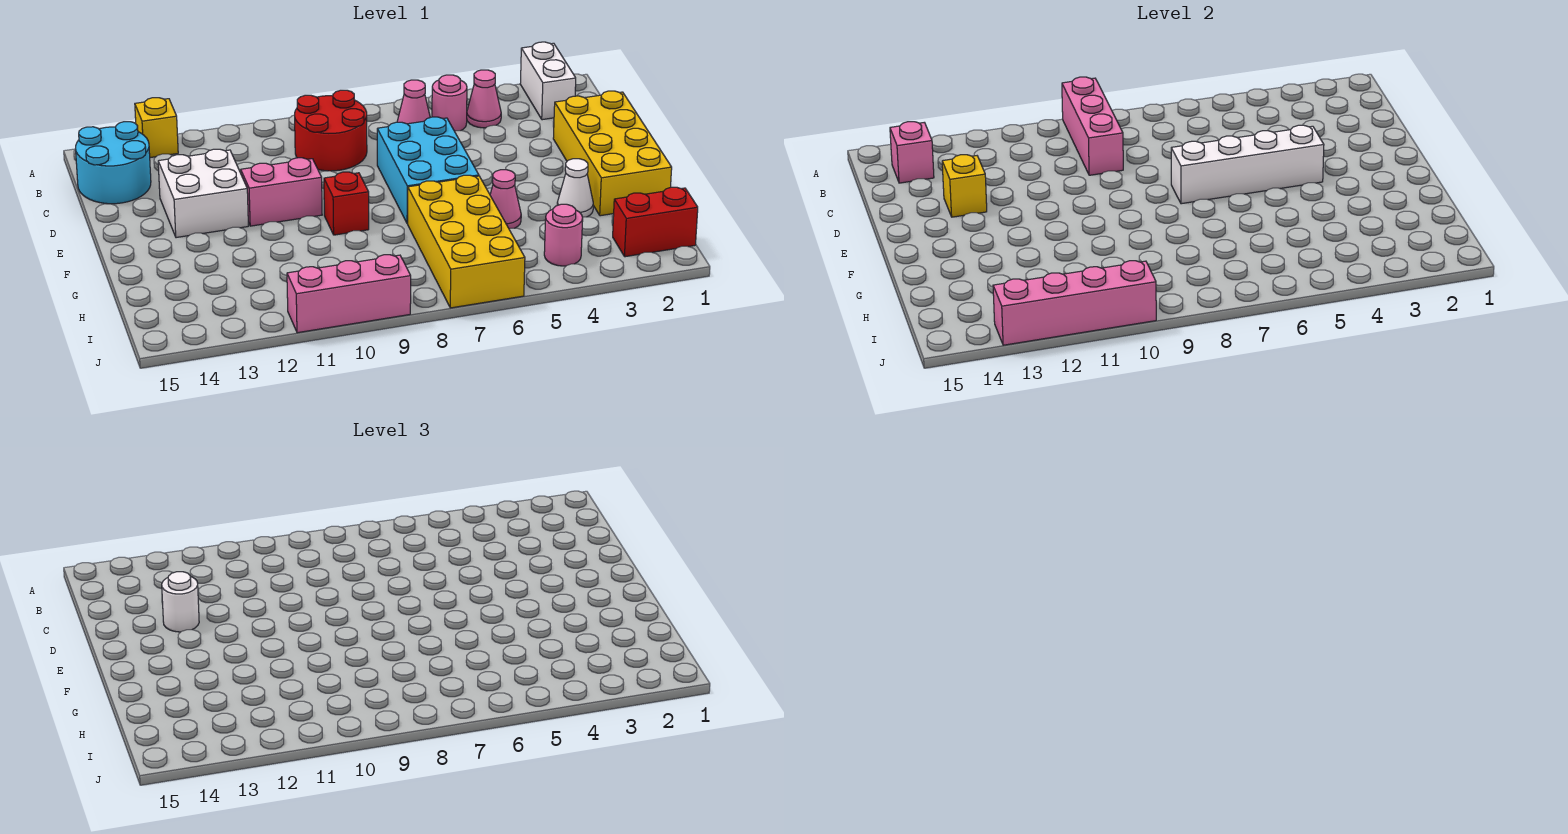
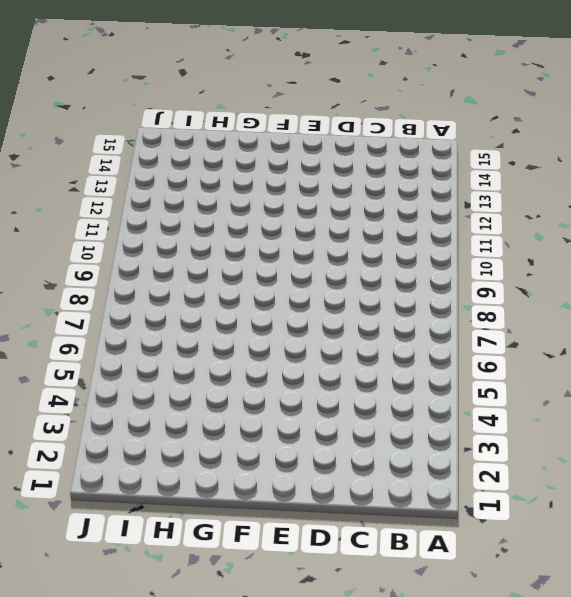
none -> white brick A2:B2 level 1
none -> yellow brick A13 level 1
none -> pink cone B4 level 1

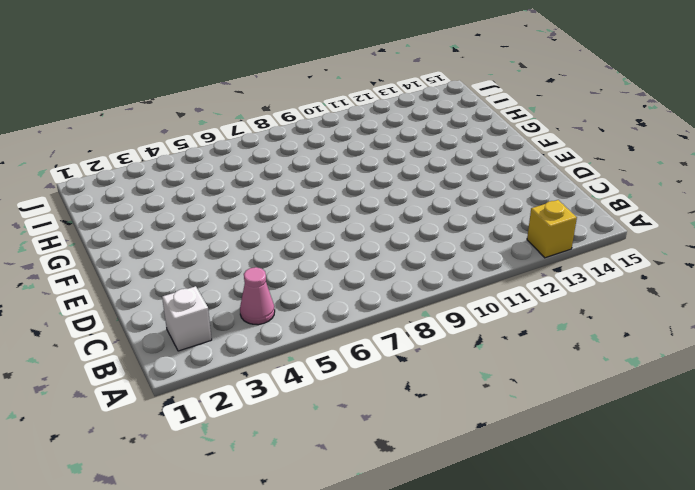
white brick B2 level 1 -> white brick A2:B2 level 1
none -> pink round brick B5 level 1
none -> pink cone B6 level 1
none -> red round brick B8:C9 level 1

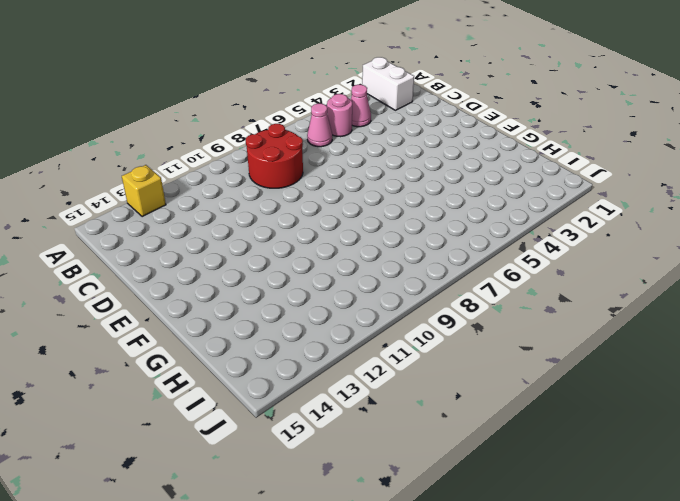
none -> cyan round brick B14:C15 level 1
none -> yellow brick D1:G2 level 1
none -> cyan brick D6:F7 level 1

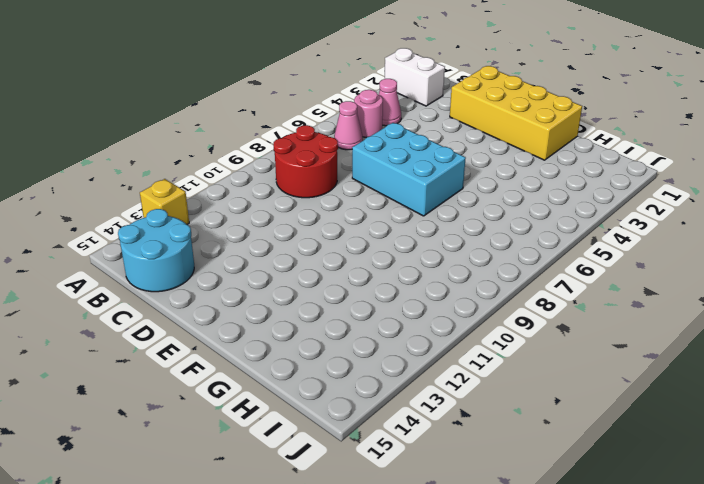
none -> white brick D12:E13 level 1
none -> pink brick E10:E11 level 1
none -> red brick F9 level 1

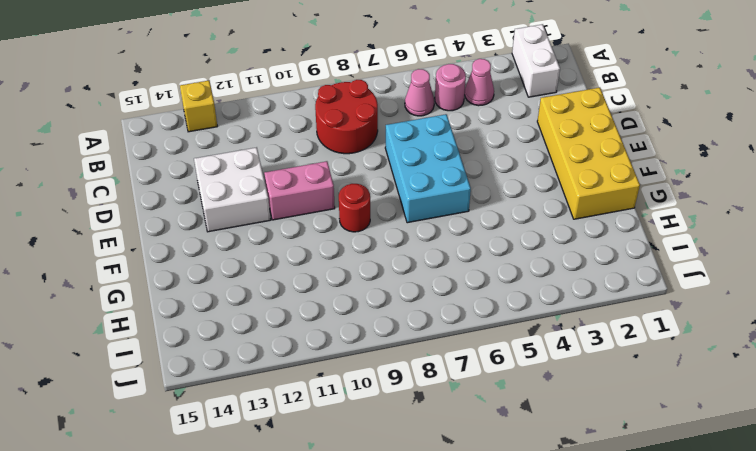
red round brick F9 level 1 -> red brick F9 level 1
none -> cyan round brick B14:C15 level 1
none -> white cone G3 level 1
none -> pink cone G5 level 1

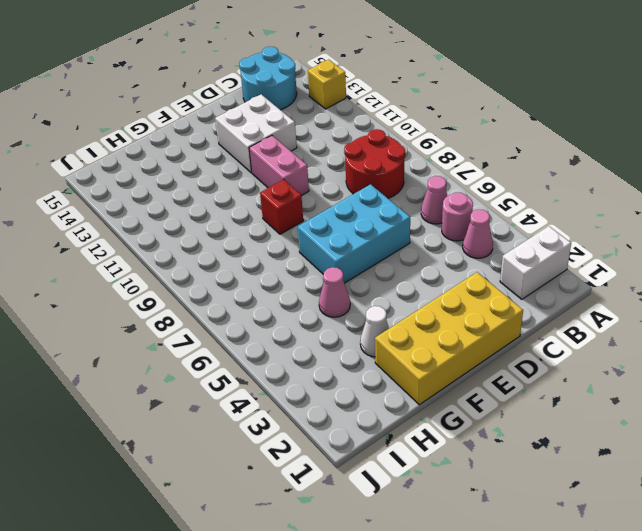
none -> yellow brick G6:J7 level 1
none -> red brick I1:I2 level 1
none -> pink round brick I4 level 1

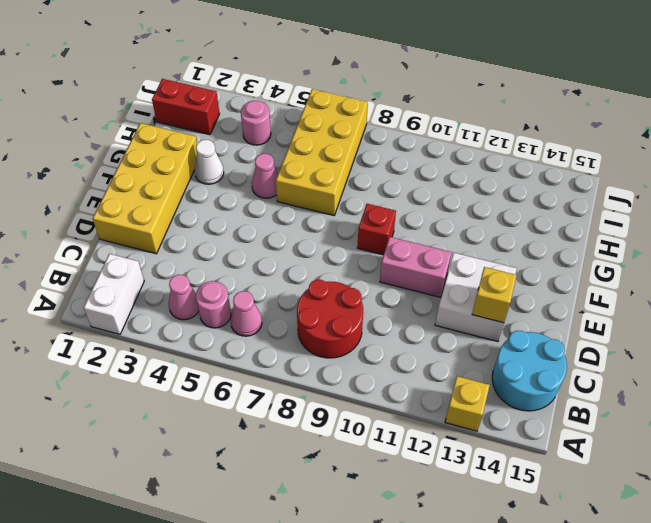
none -> cyan brick D6:F7 level 1
none -> pink brick J9:J11 level 1
none -> pink brick A9:C9 level 2

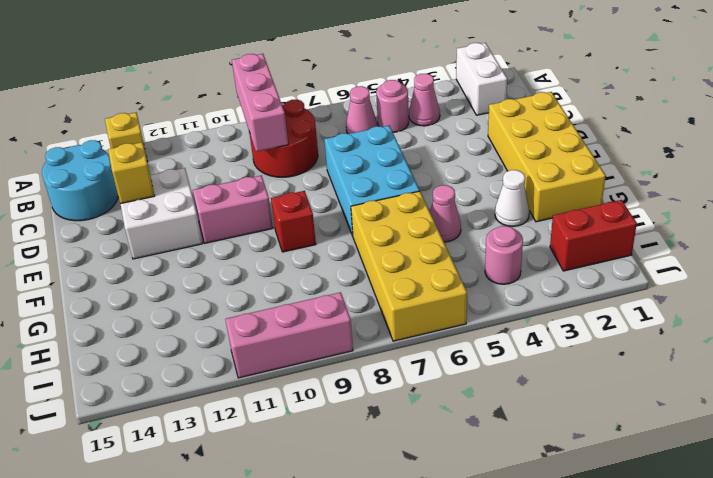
none -> pink brick B14 level 2
none -> white brick E4:E7 level 2
none -> pink brick J10:J13 level 2

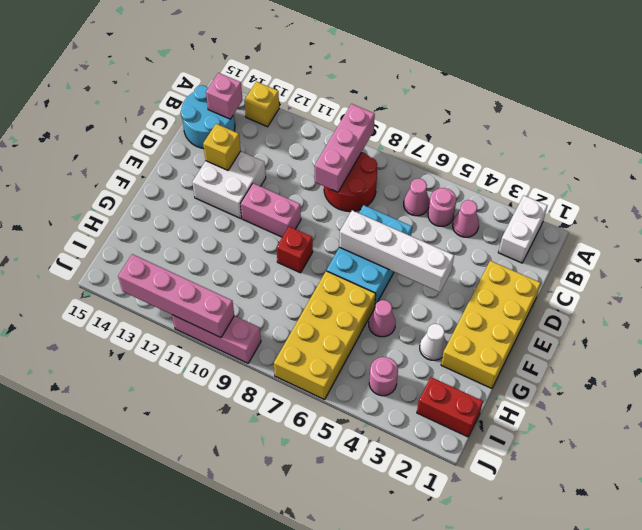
none -> white round brick D13 level 3

